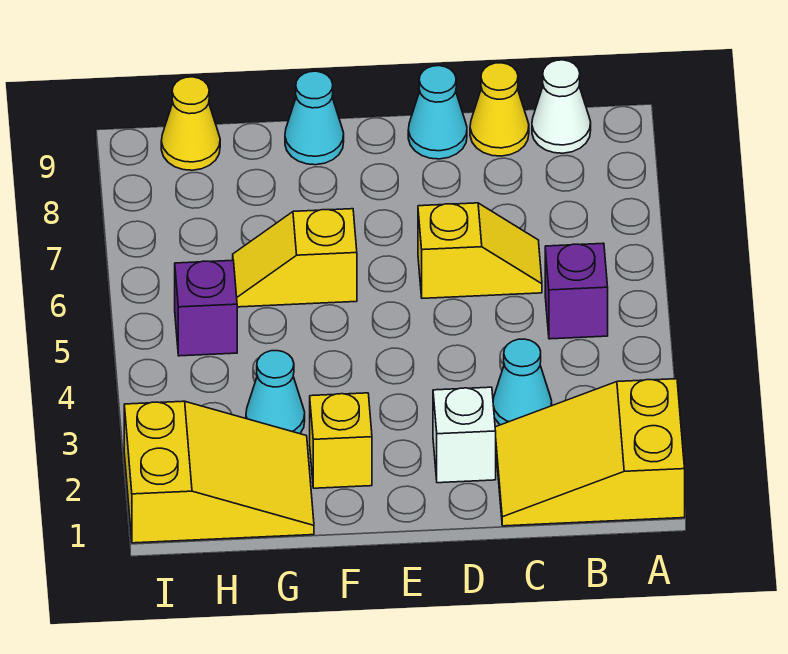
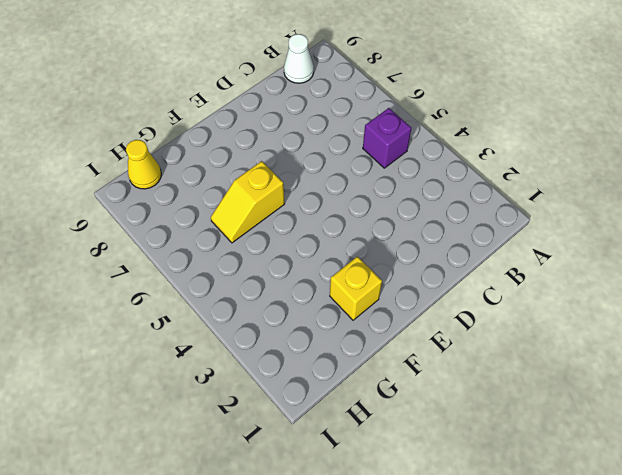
none -> yellow slope A1:C2 level 1 top A
none -> cyan cone C3 level 1
none -> yellow slope C6:D6 level 1 top D

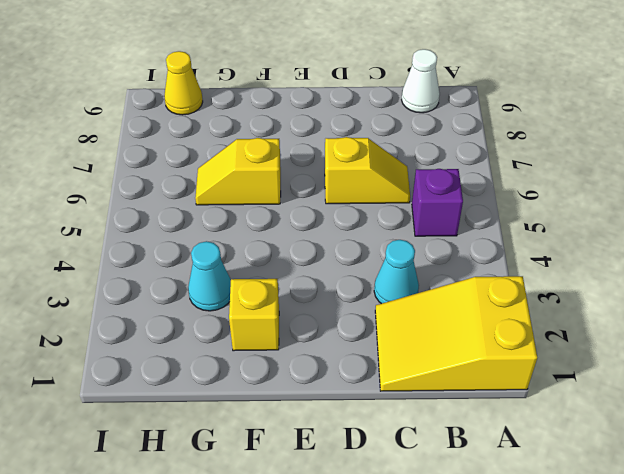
none -> yellow cone C9 level 1
none -> white brick D2 level 1
none -> cyan cone D9 level 1

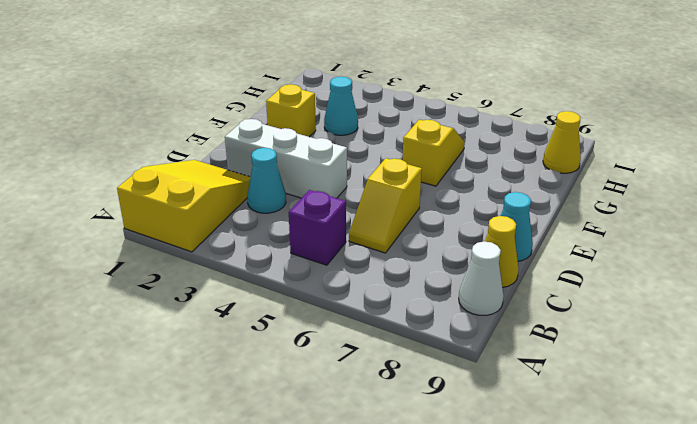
white brick D2:D4 level 1 -> white brick D2 level 1
none -> cyan cone F9 level 1
none -> yellow slope G1:I2 level 1 top I
none -> purple brick H5 level 1

